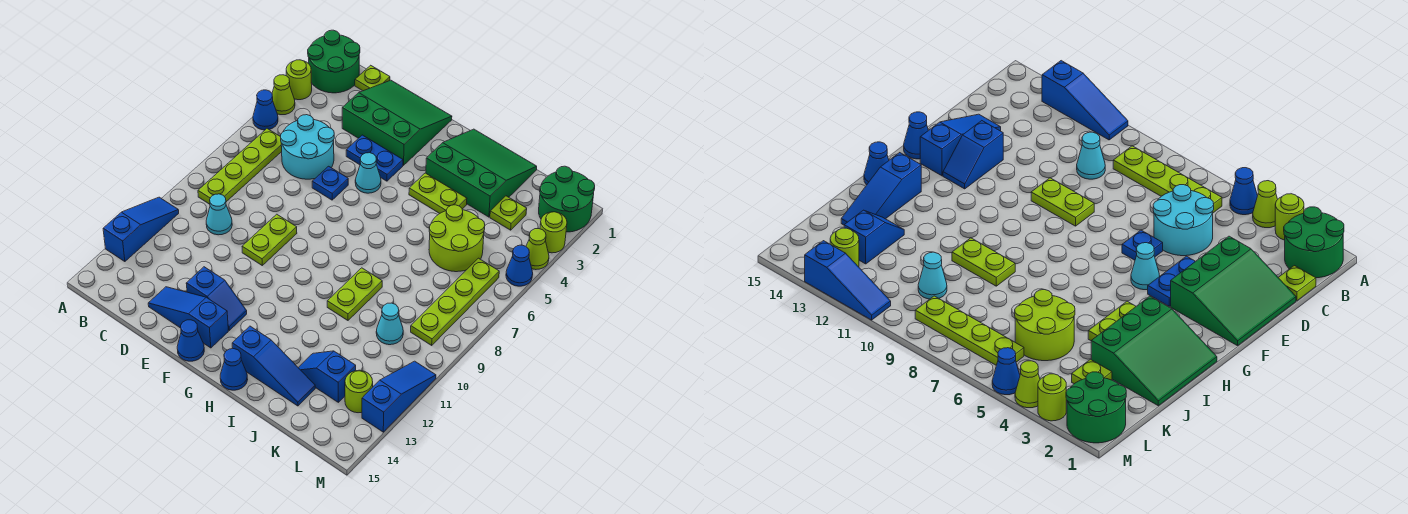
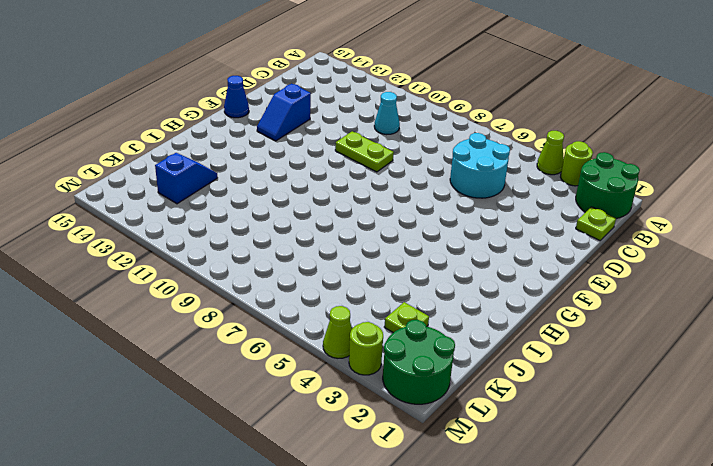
none -> blue cone A5 level 1
none -> blue slope A11:A13 level 1 top 13
none -> lime plate B6:B9 level 1
none -> green slope D1:F3 level 1 top 3

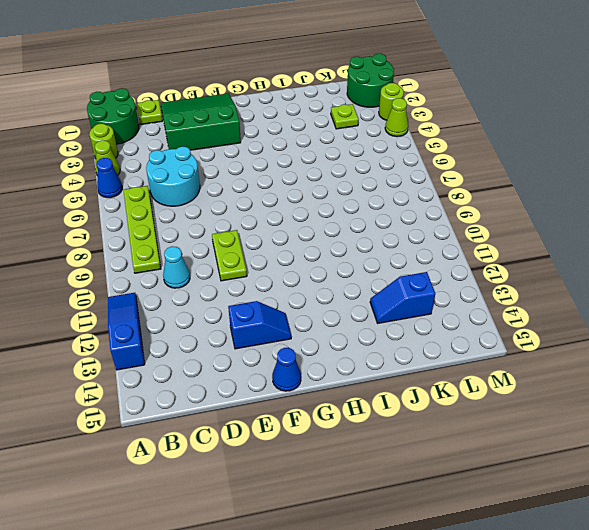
none -> blue slope D14:F14 level 1 top F
none -> blue plate E4:F4 level 1
none -> blue plate E6 level 1
none -> cyan cone F5 level 1

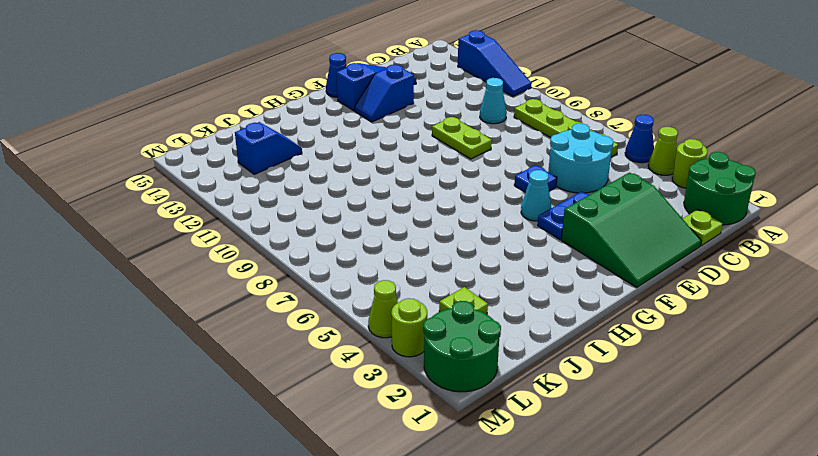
none -> green slope H1:J3 level 1 top 3
none -> lime plate H4:I4 level 1
none -> blue slope H14:J14 level 1 top H
none -> blue cone H15 level 1

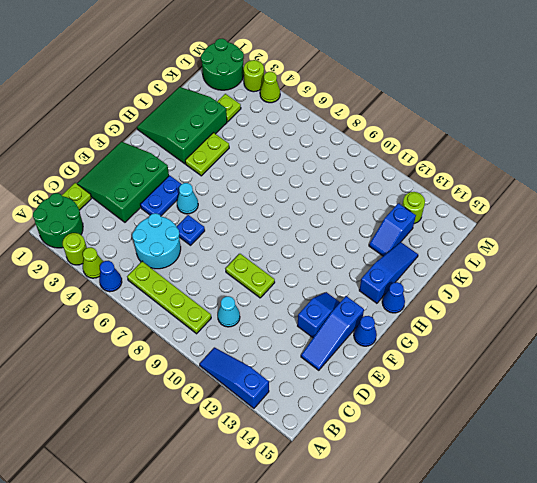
none -> lime plate I9:I10 level 1
none -> lime round brick J5:K6 level 1
none -> cyan cone K10 level 1
none -> lime plate L6:L9 level 1

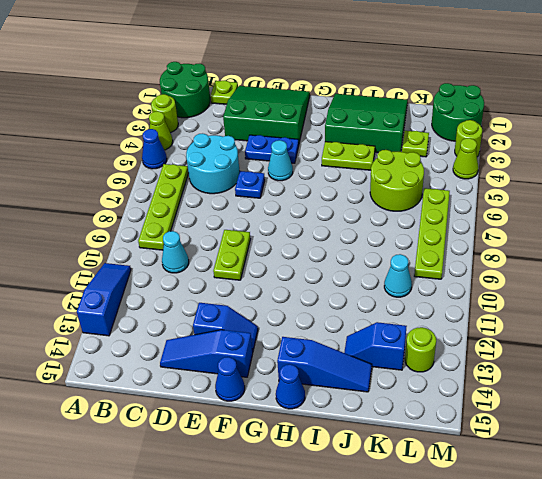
none -> lime plate I9:I10 level 1
none -> blue cone M5 level 1
none -> blue slope M11:M13 level 1 top 13

